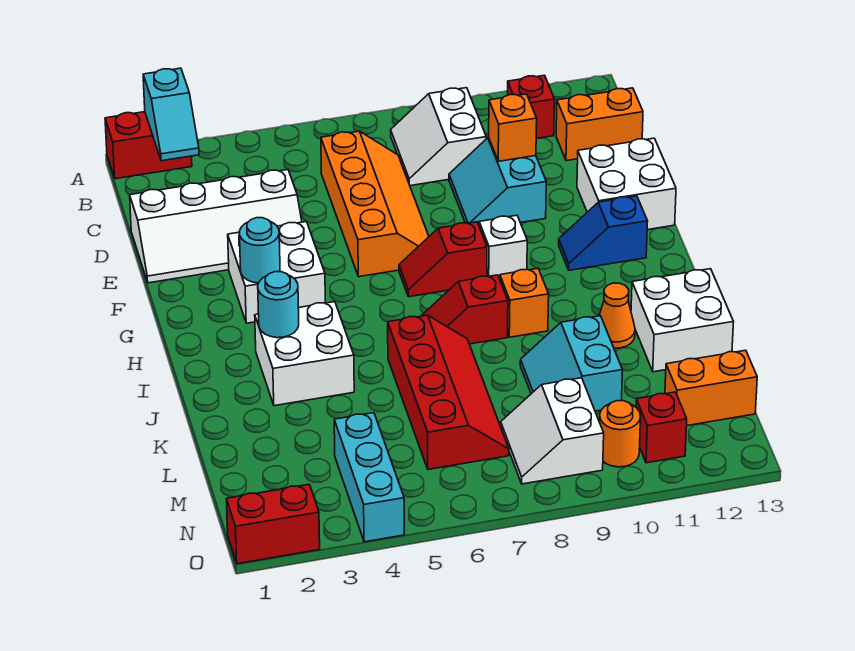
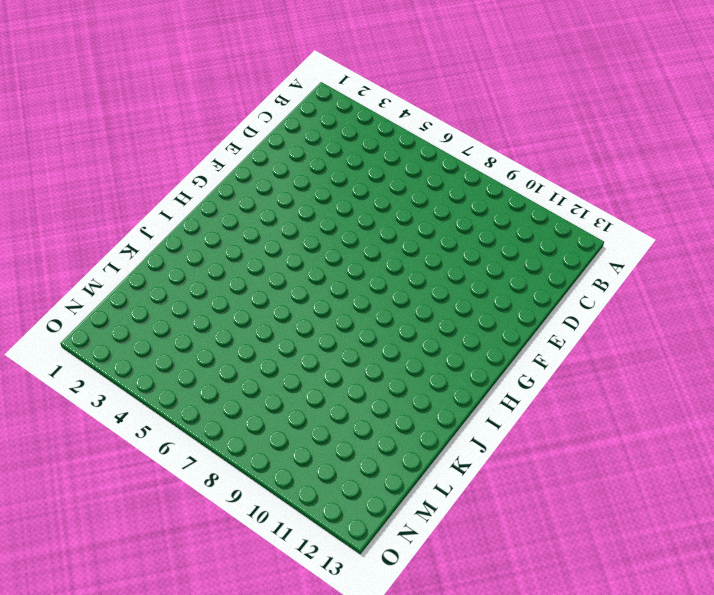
none -> red brick A1:A2 level 1
none -> white slope B8:C9 level 1 top 9
none -> red brick B11 level 1

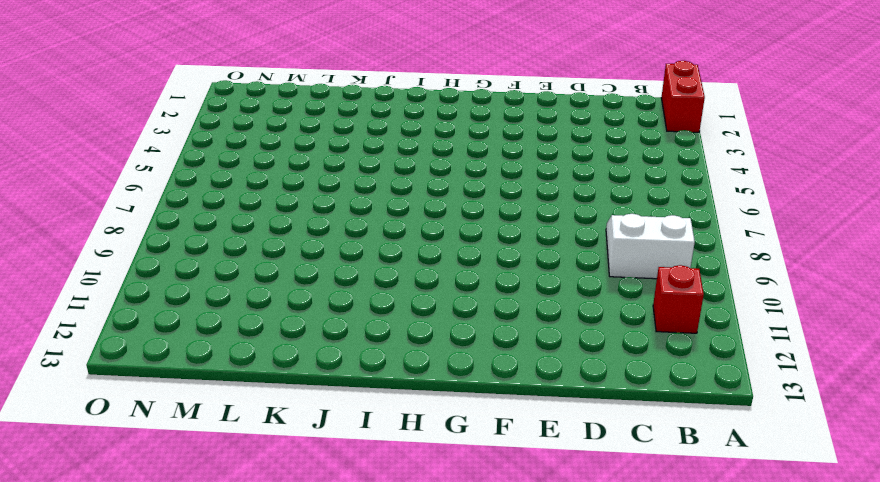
none -> orange slope C6:F7 level 1 top 6
none -> orange brick C12:C13 level 1
none -> white slope D1:E4 level 1 top D

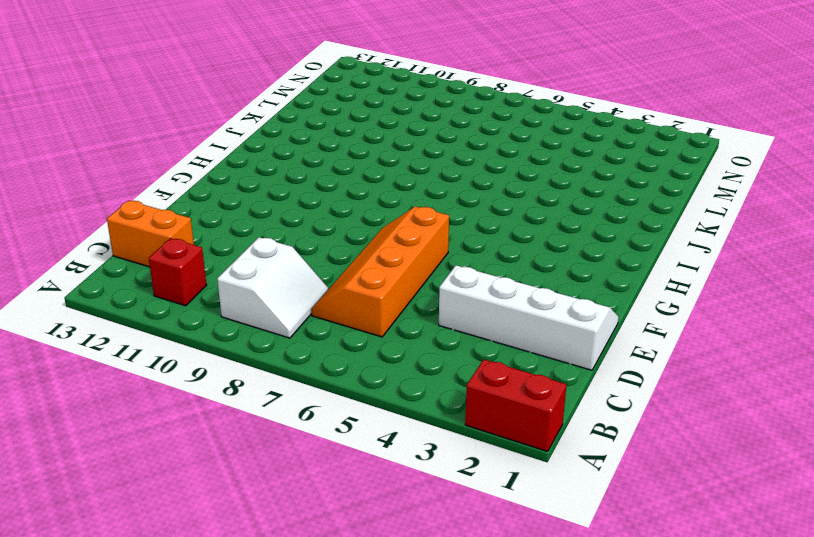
none -> cyan slope D9:E10 level 1 top 10
none -> white brick E12:F13 level 1
none -> white brick F3:G4 level 1

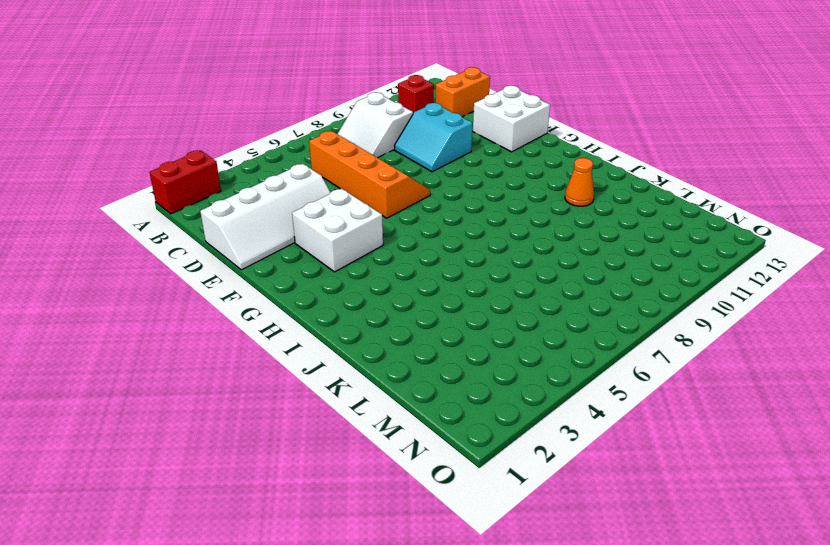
none -> red slope G7:G8 level 1 top 8
none -> white brick G9 level 1
none -> blue slope G11:G12 level 1 top 12

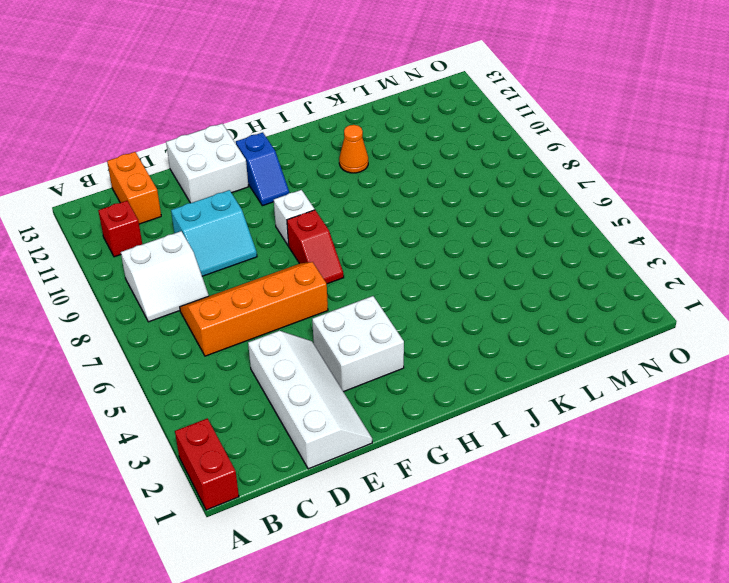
none -> white brick I3:J4 level 1
none -> red slope I7:I8 level 1 top 8
none -> orange brick I9 level 1

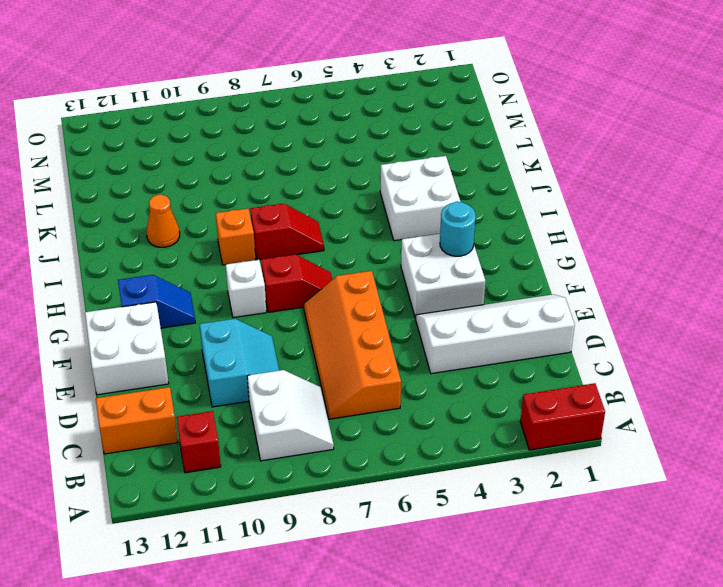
none -> red slope J6:M7 level 1 top 6
none -> white brick J12:K13 level 1
none -> cyan slope K9:L10 level 1 top 10

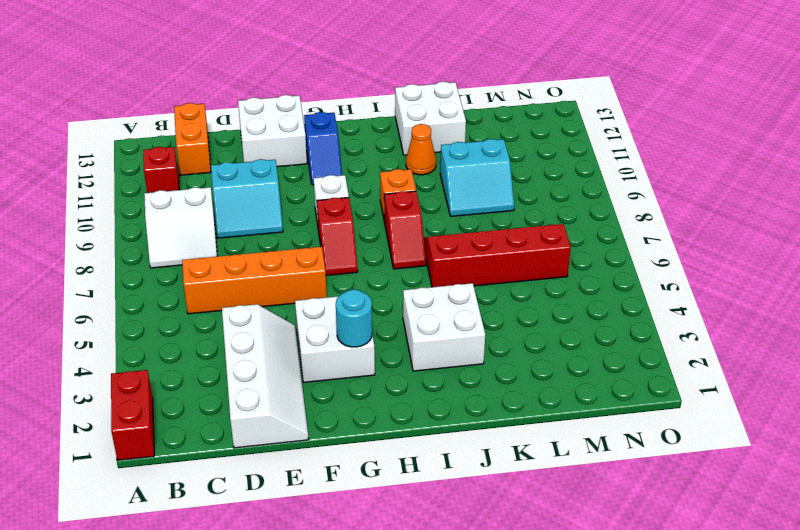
none -> cyan brick M4:O4 level 1
none -> white slope M8:N9 level 1 top 9
none -> orange brick M12:M13 level 1

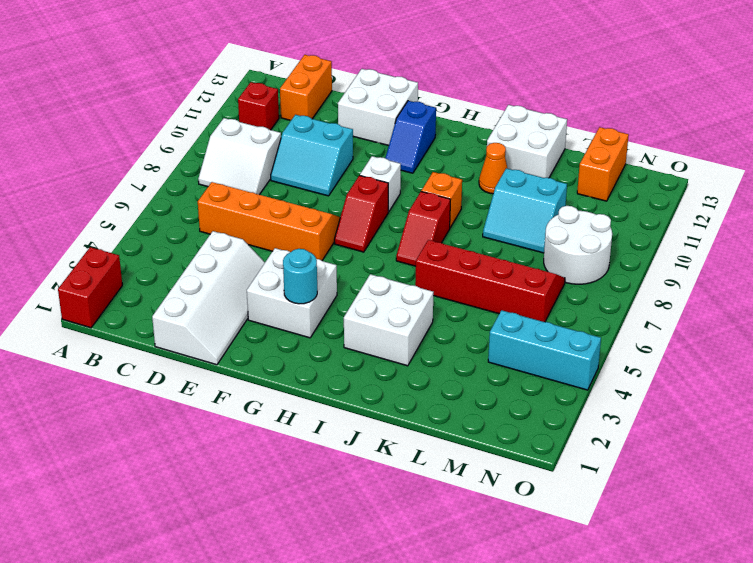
white round brick M8:N9 level 1 -> white slope M8:N9 level 1 top 9
none -> orange round brick N10 level 1
none -> red brick N11 level 1
none -> red brick O1:O2 level 1

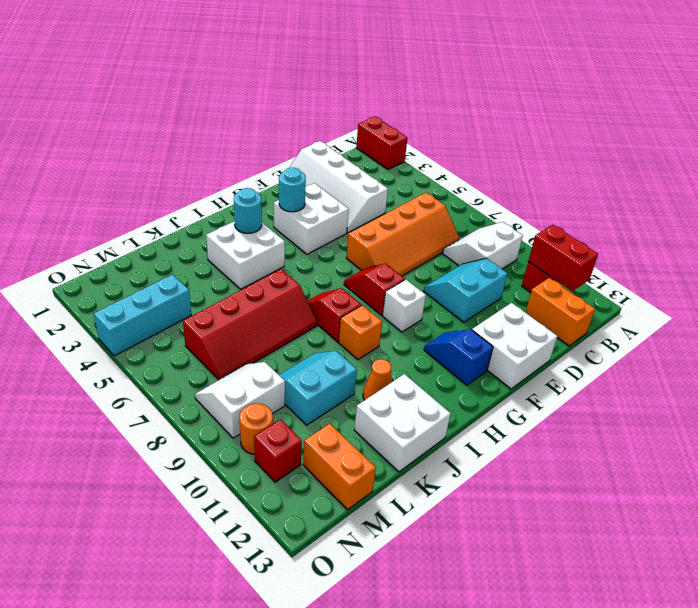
red brick B11:B12 level 2 -> red brick O1:O2 level 1
none -> cyan slope A2:B2 level 2 top A
none -> orange brick D10 level 2

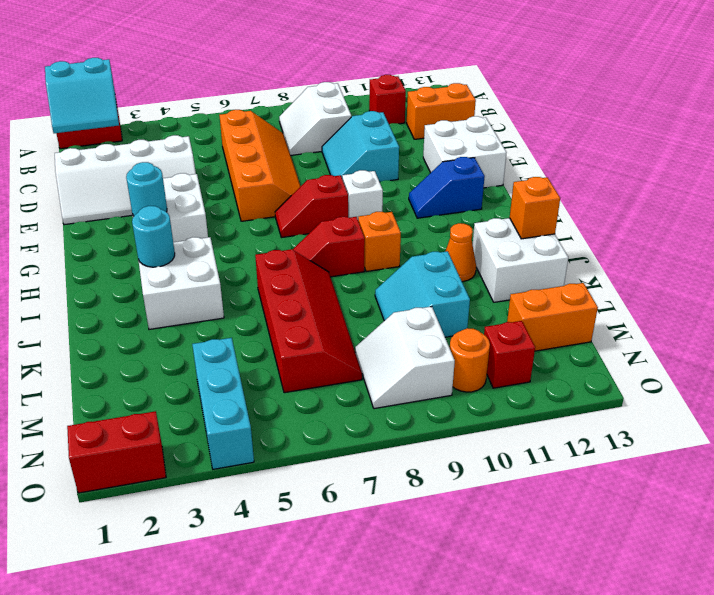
cyan slope A1:B2 level 2 top A -> cyan slope A2:B2 level 2 top A
orange brick J13 level 2 -> orange brick D10 level 2

